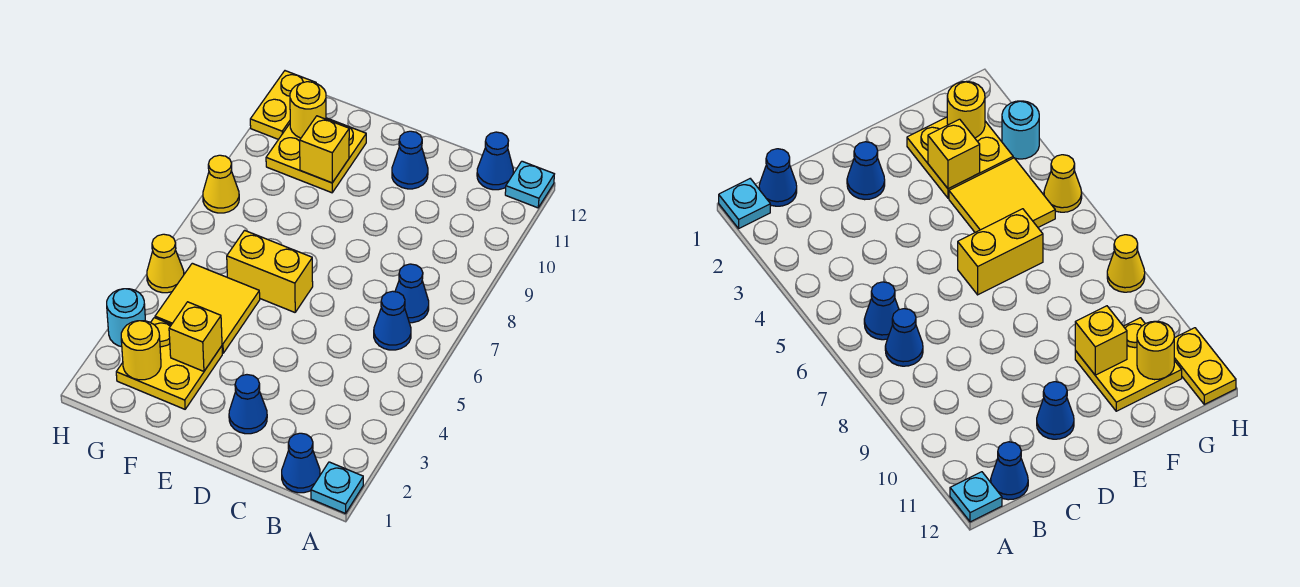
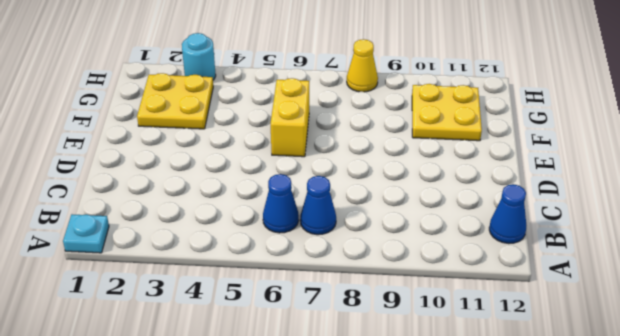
none -> cyan plate A12 level 1
none -> blue cone B1 level 1
none -> blue cone D2 level 1

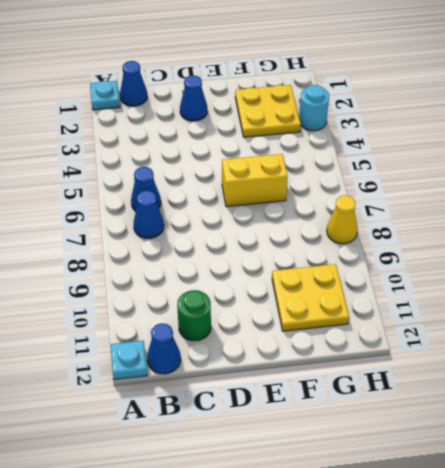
green round brick C11 level 1 -> none
none -> blue cone D11 level 1
none -> yellow tile F4:G5 level 1
none -> yellow cone H5 level 1

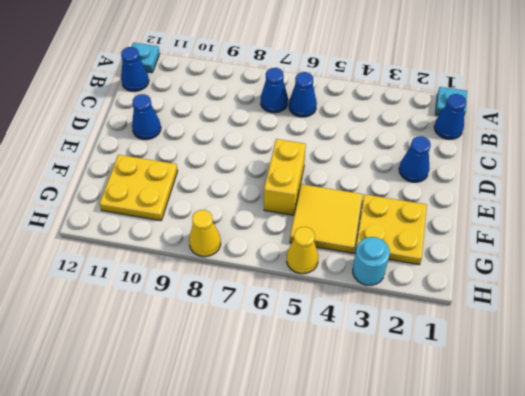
none -> yellow plate H11:H12 level 1
none -> yellow brick F3 level 2
none -> yellow brick F10 level 2

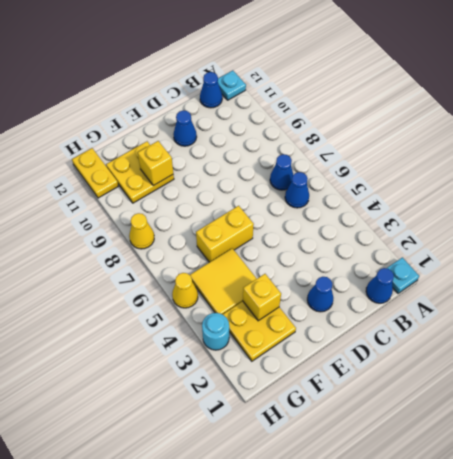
none -> yellow round brick G2 level 2
none -> yellow round brick G11 level 2

